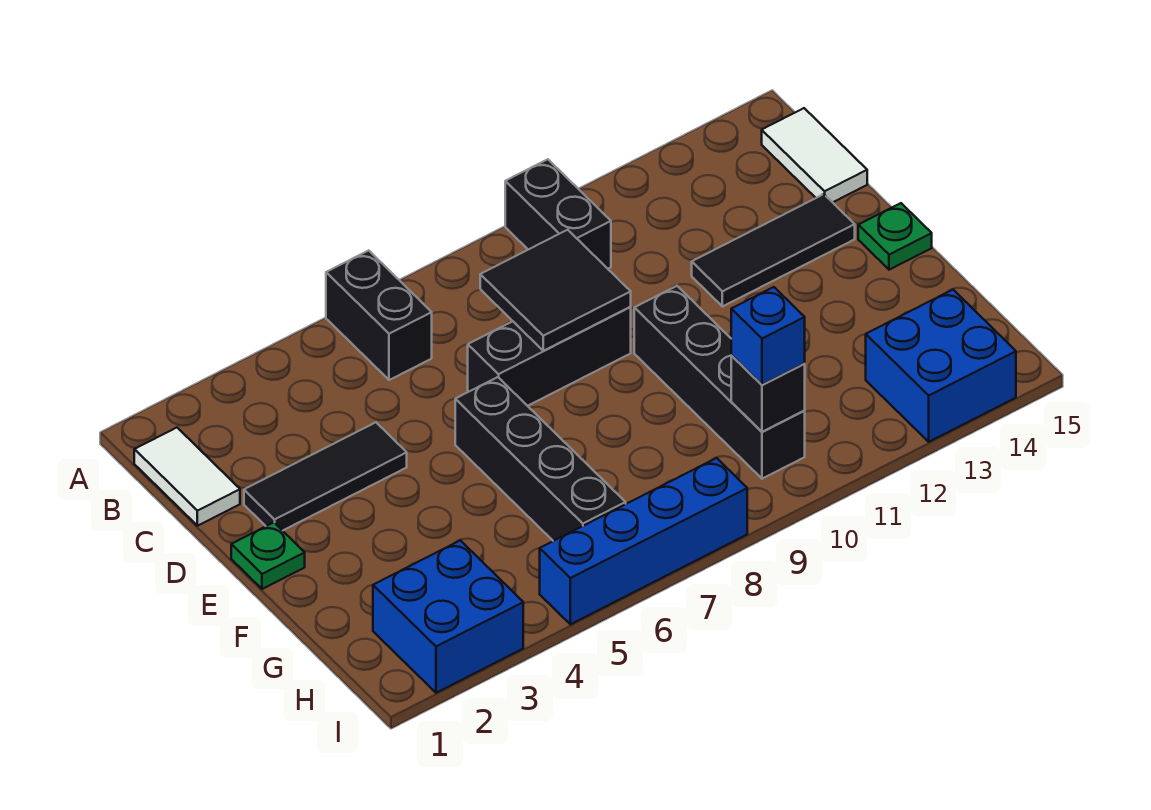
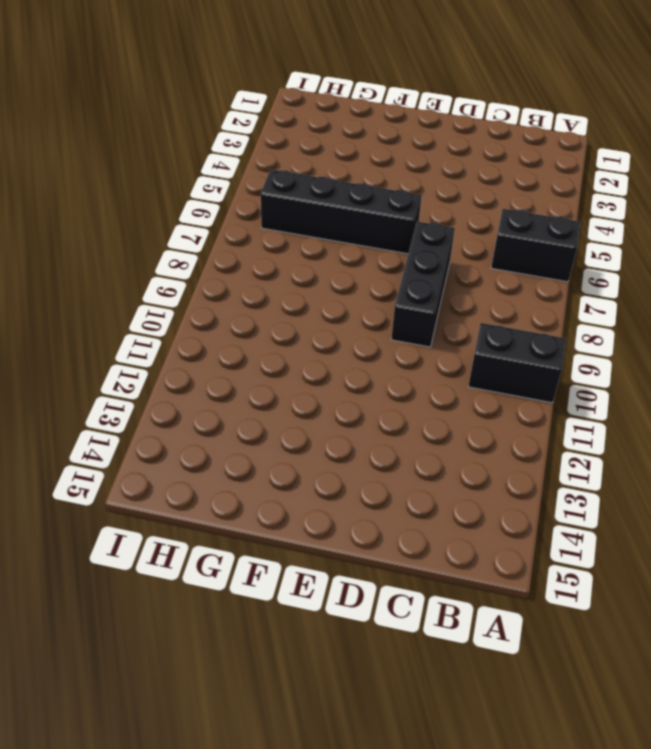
none -> white tile B1:C1 level 1
none -> white tile B15:C15 level 1
none -> black tile D2:D4 level 1

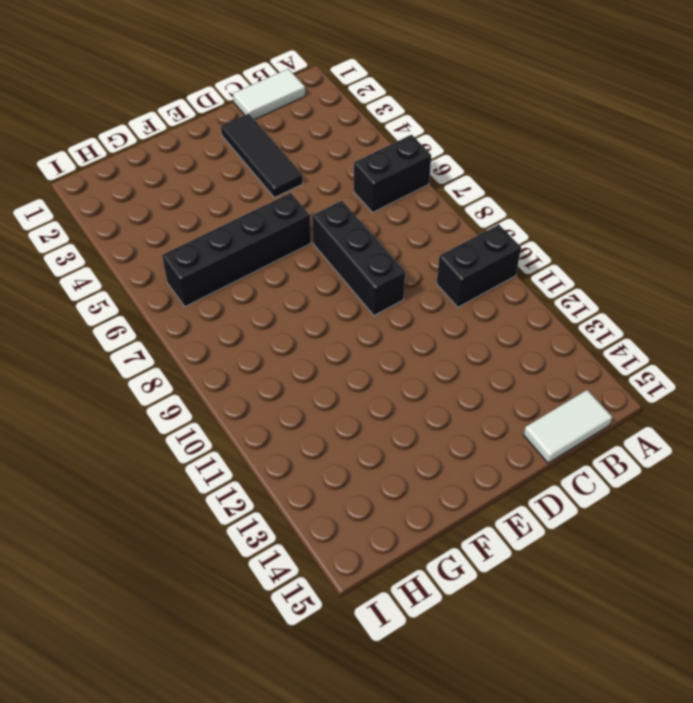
none -> black tile D12:D14 level 1
none -> green plate E1 level 1
none -> black brick E10:H10 level 1

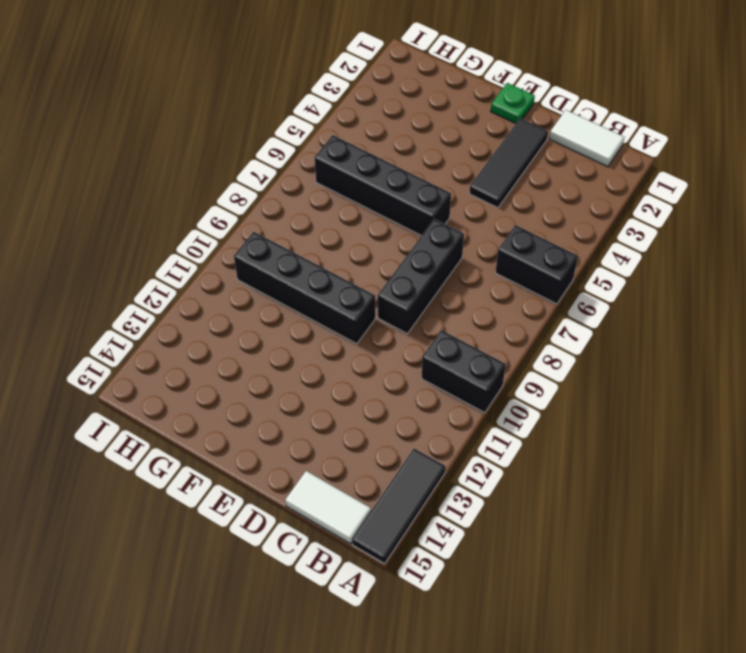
black tile A13:A15 level 1 -> black tile D12:D14 level 1
none -> green plate E15 level 1
none -> blue brick H2:I3 level 1
none -> blue brick H13:I14 level 1

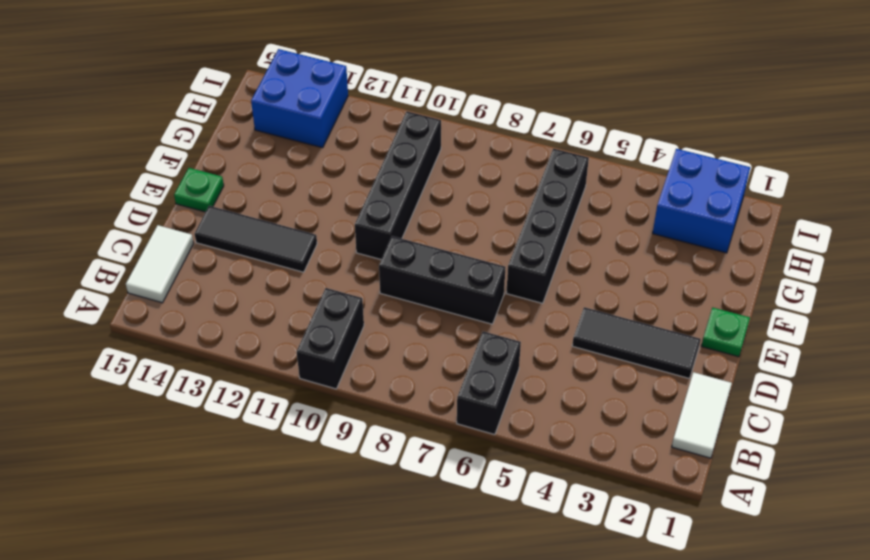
none -> blue brick I5:I8 level 1
none -> black tile C8:D9 level 2
none -> black brick H10 level 2

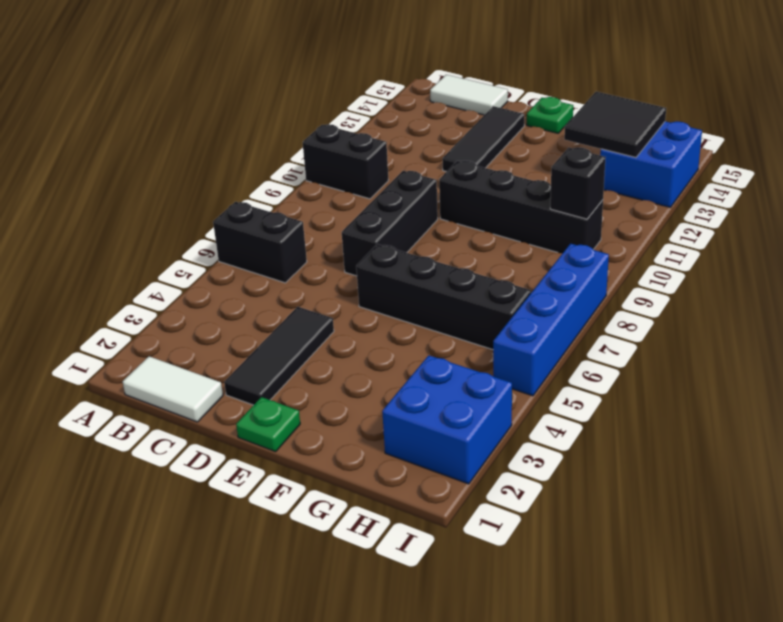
black tile G13:H14 level 2 -> black tile C8:D9 level 2
none -> blue brick H10 level 3

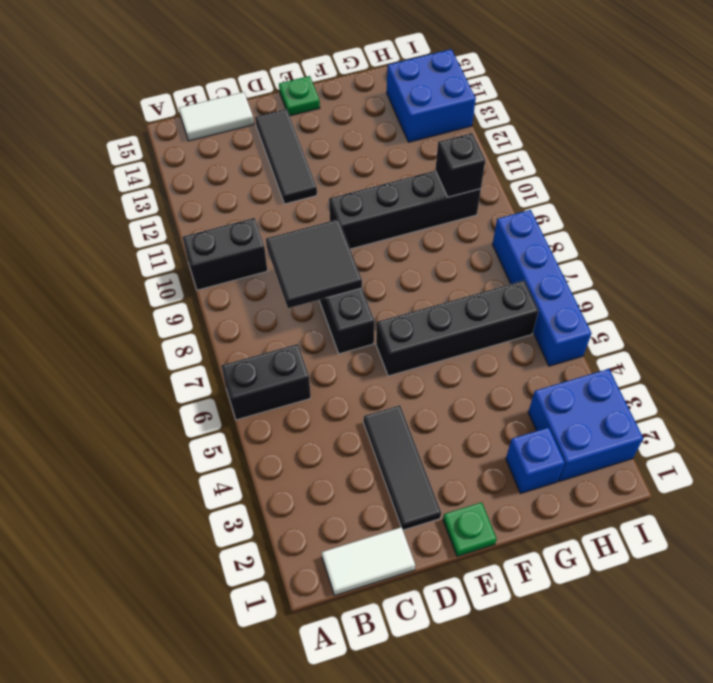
blue brick G2 level 1 -> blue brick H10 level 3

